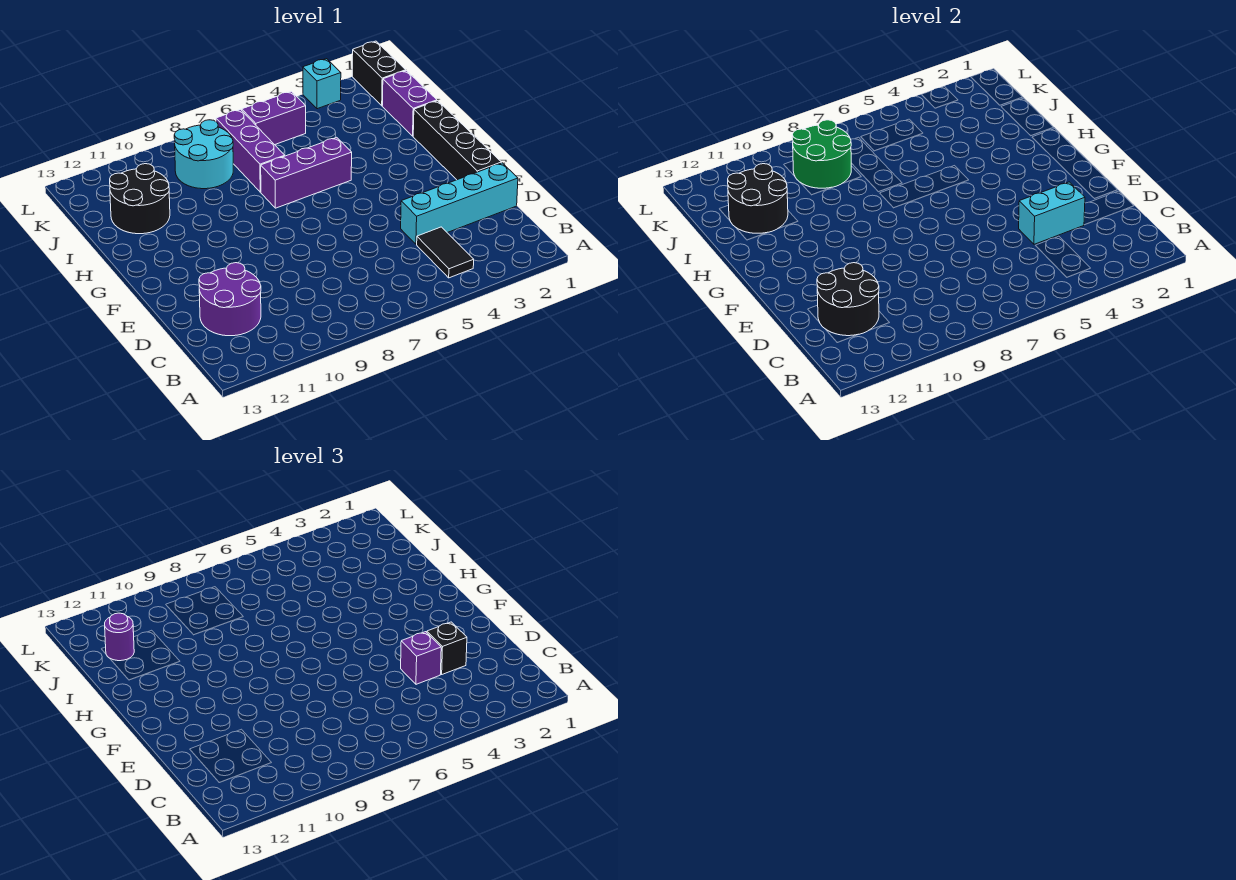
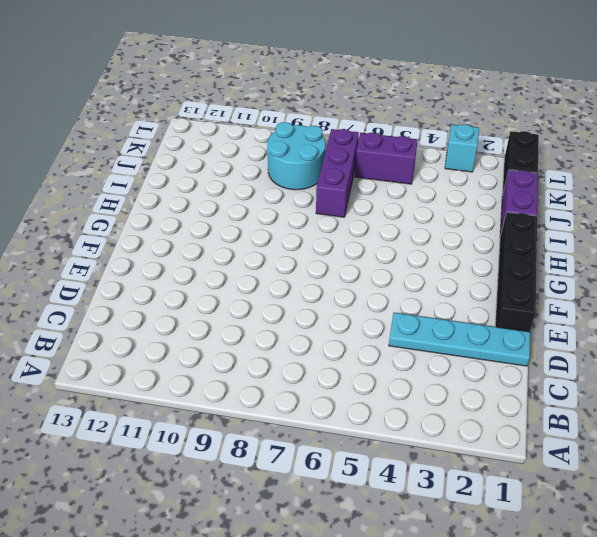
cyan plate D1:D4 level 1 -> cyan brick D1:D4 level 1
none -> black tile B4:C4 level 1
none -> purple round brick C11:D12 level 1
none -> purple brick H5:H7 level 1

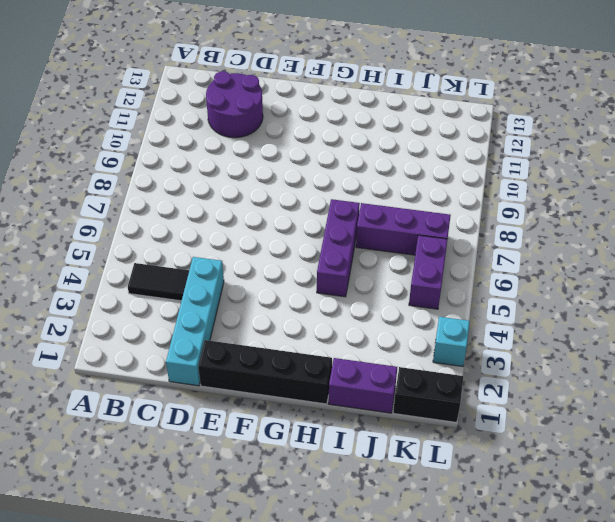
none -> black round brick I11:J12 level 1
none -> cyan round brick J8:K9 level 1
none -> black round brick C11:D12 level 2

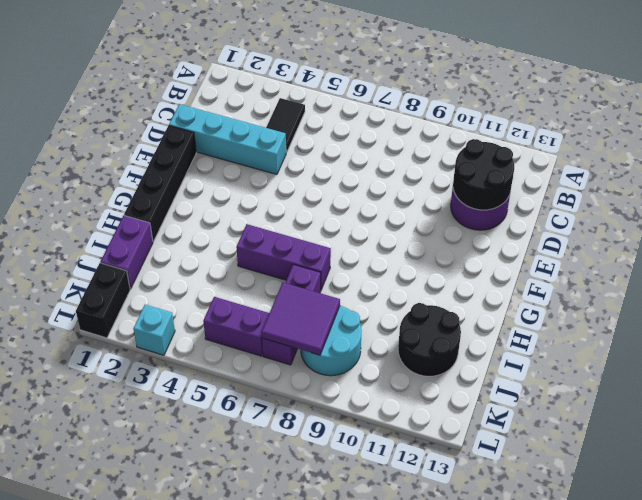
purple tile J7:K8 level 2 -> green round brick J8:K9 level 2
none -> cyan brick D3:D4 level 2
none -> black round brick I11:J12 level 2
none -> black brick D3 level 3

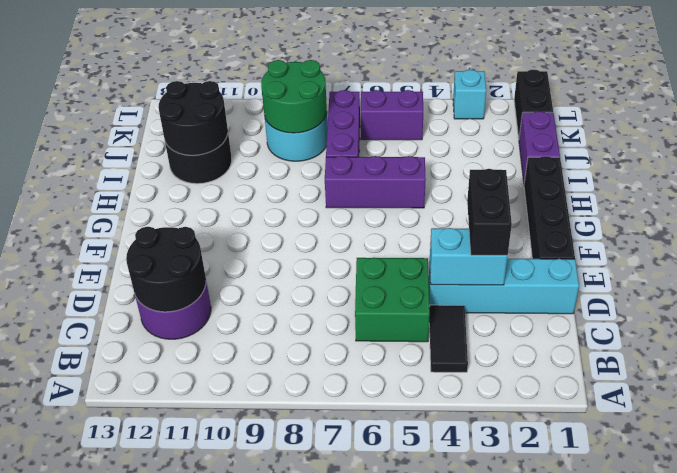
green brick C5:D6 level 1 -> none
black brick D3:E3 level 3 -> black brick D3 level 3
none -> purple brick D4 level 3
none -> purple round brick J12 level 3

